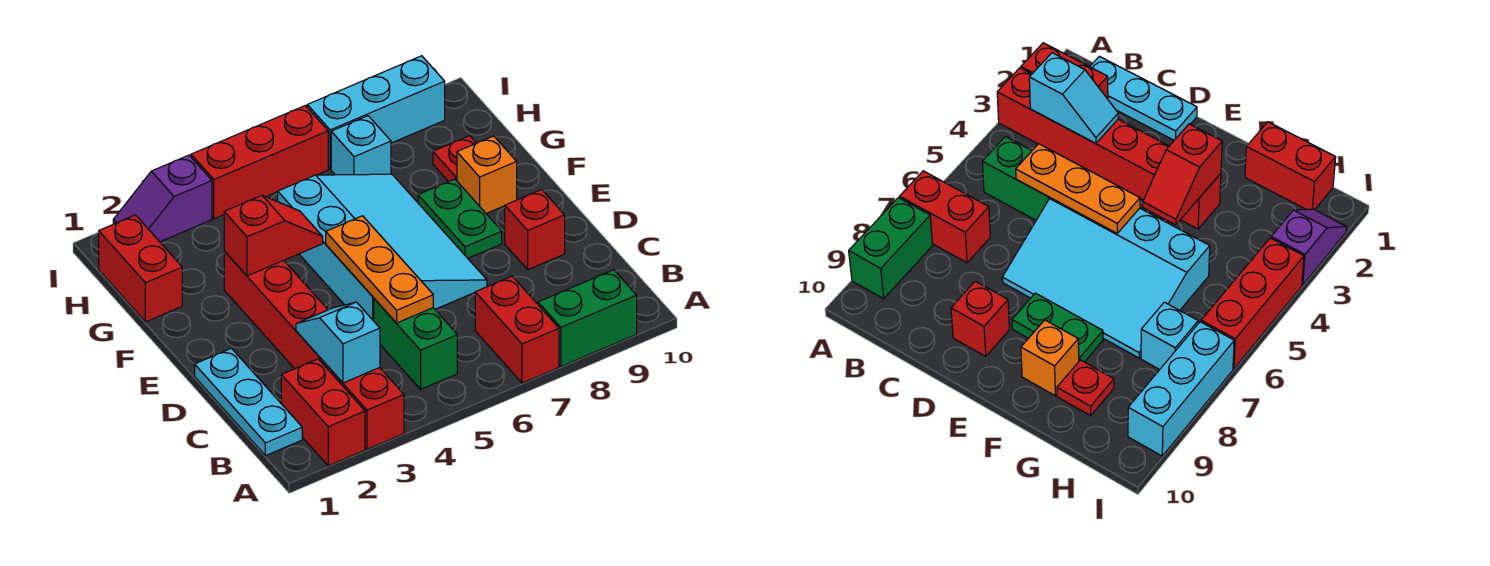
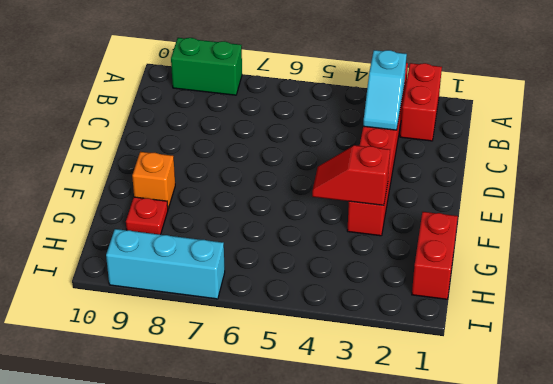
none -> red brick A7:B7 level 1
none -> cyan plate B1:D1 level 1
none -> green brick B5:C5 level 1

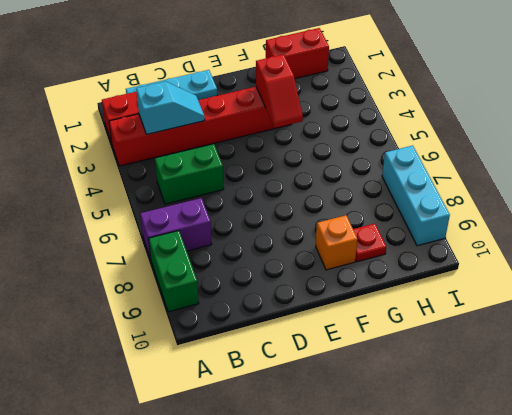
purple brick A7:B7 level 1 -> red brick A7:B7 level 1
none -> cyan slope D5:G7 level 1 top 5
none -> red brick D9 level 1
none -> green plate E8:F8 level 1

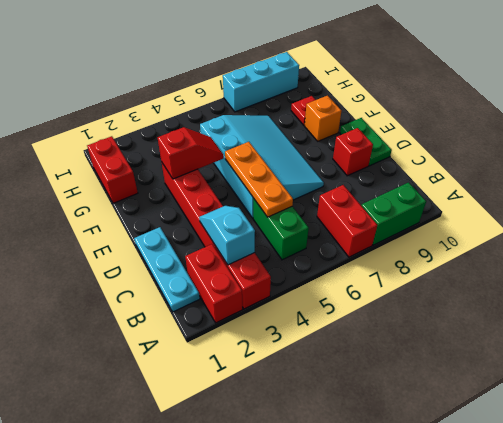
green plate D10:E10 level 1 -> green plate E8:F8 level 1
none -> cyan brick H7 level 1
none -> purple slope I2:I3 level 1 top 3
none -> red brick I4:I6 level 1

